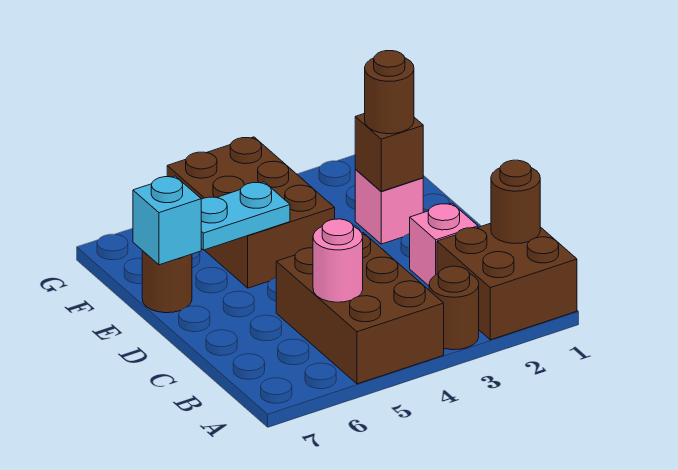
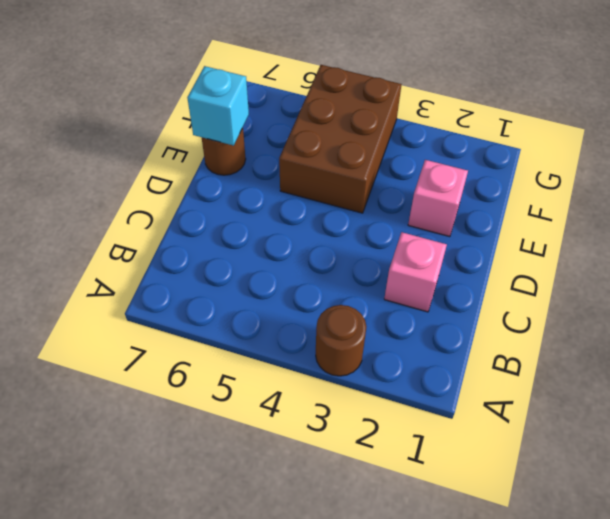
none -> brown brick A1:B2 level 1
none -> brown brick A4:C5 level 1
none -> brown round brick B1 level 2

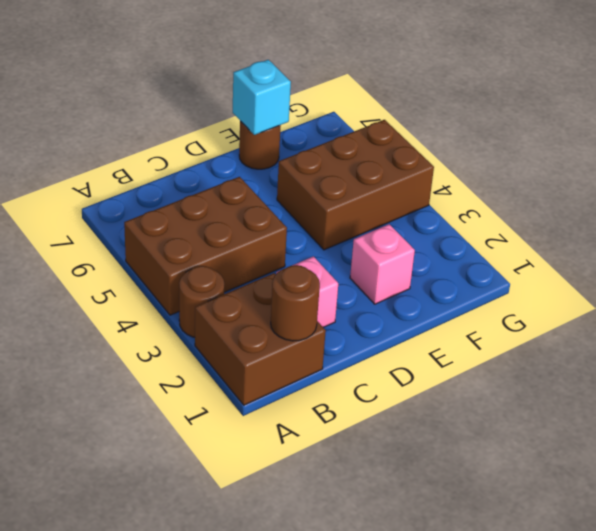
none -> pink round brick B5 level 2
none -> brown brick E2 level 2
none -> cyan plate E5:E6 level 2

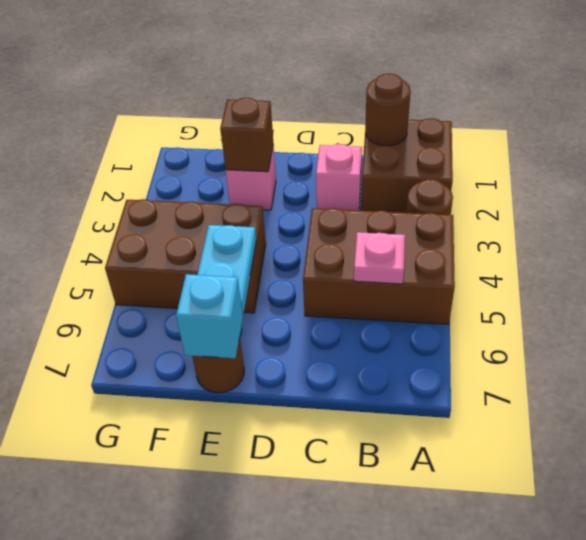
pink plate B5 level 2 -> pink round brick B5 level 2
none -> brown round brick E2 level 3

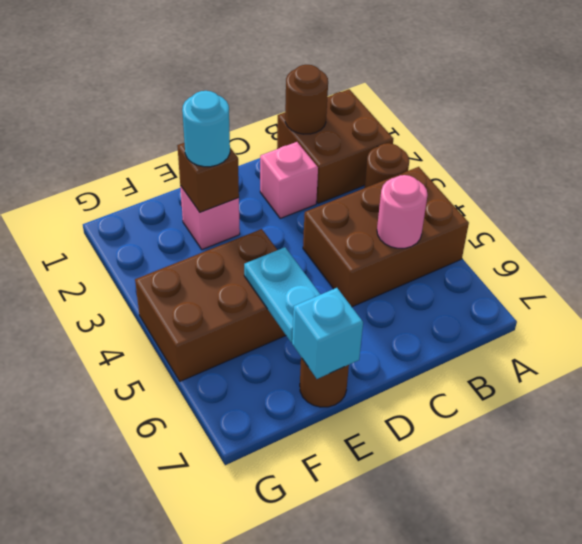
cyan round brick E2 level 3 -> brown round brick E2 level 3

